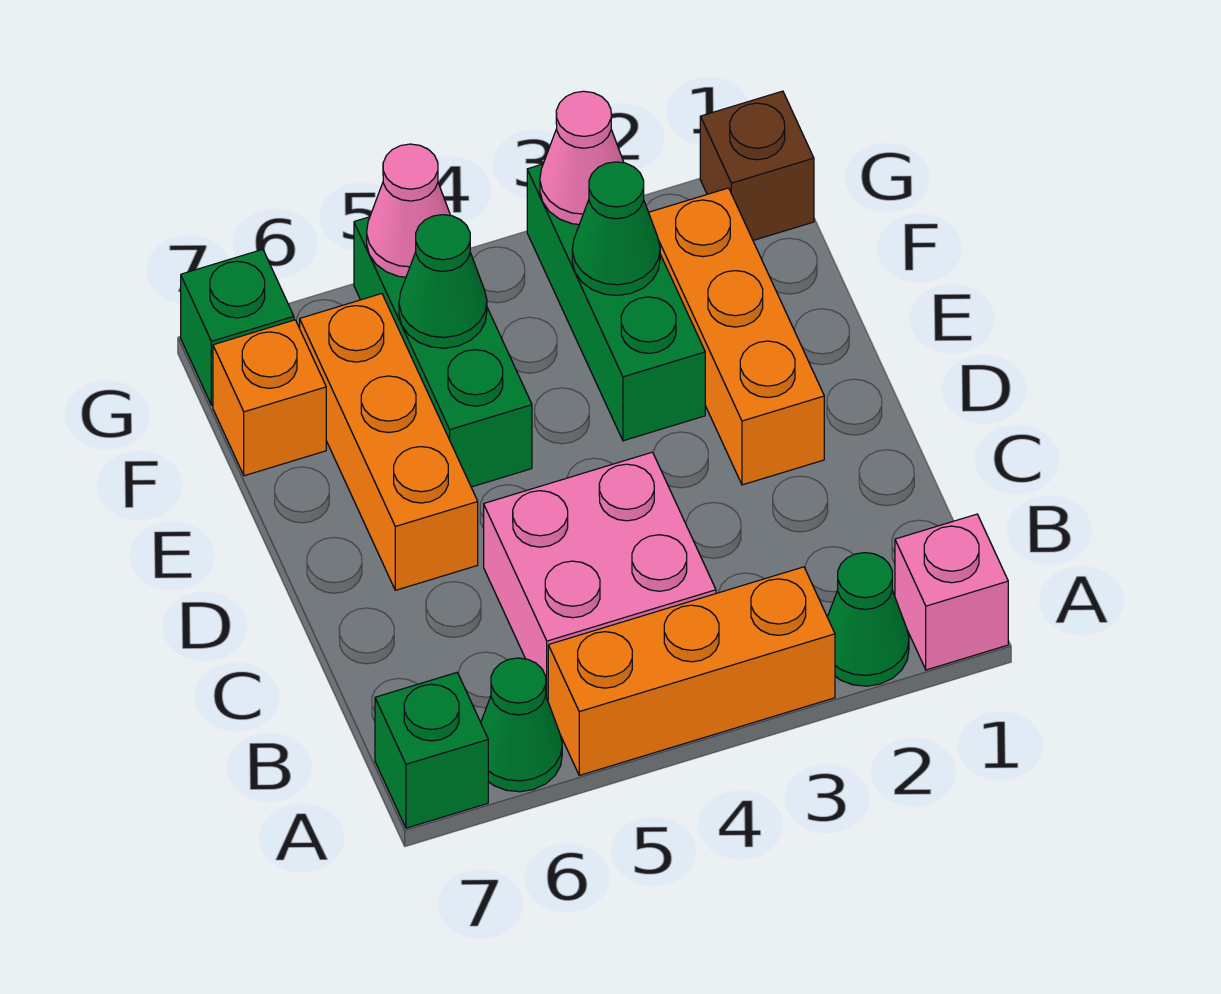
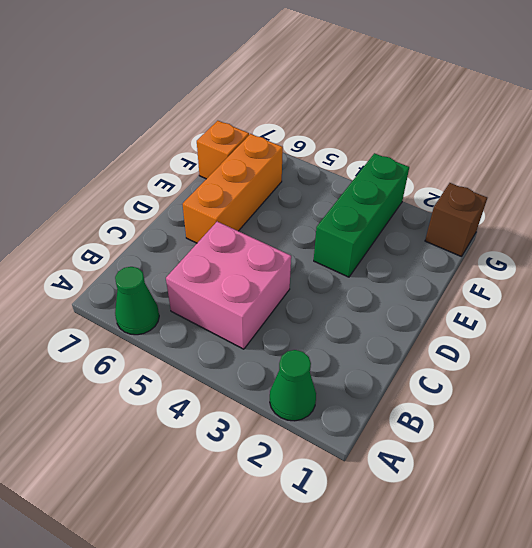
none -> pink brick A1 level 1
none -> orange brick A3:A5 level 1
none -> green brick A7 level 1

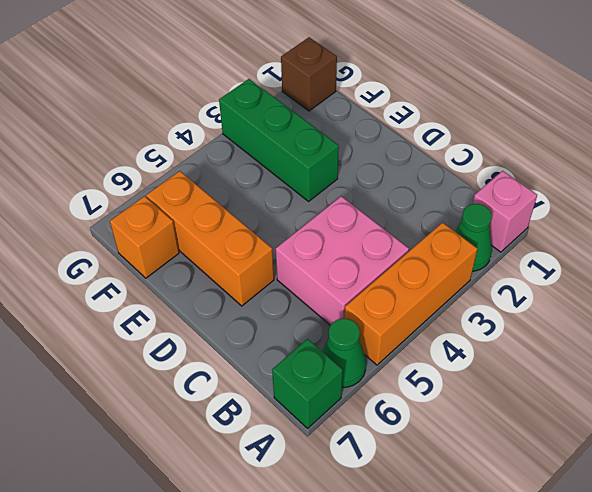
none -> orange brick D2:F2 level 1
none -> green brick E5:G5 level 1
none -> green brick G7 level 1

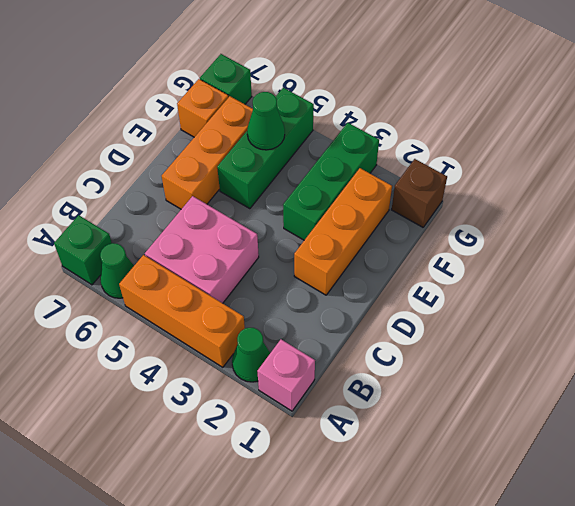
none -> green cone F3 level 2
none -> pink cone G3 level 2
none -> pink cone G5 level 2

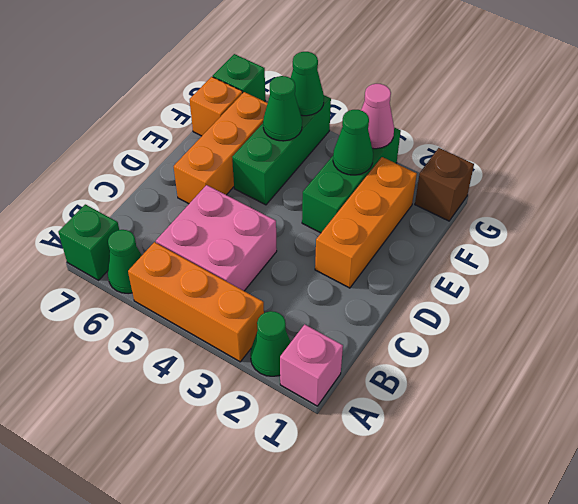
green cone G5 level 2 -> pink cone G5 level 2

